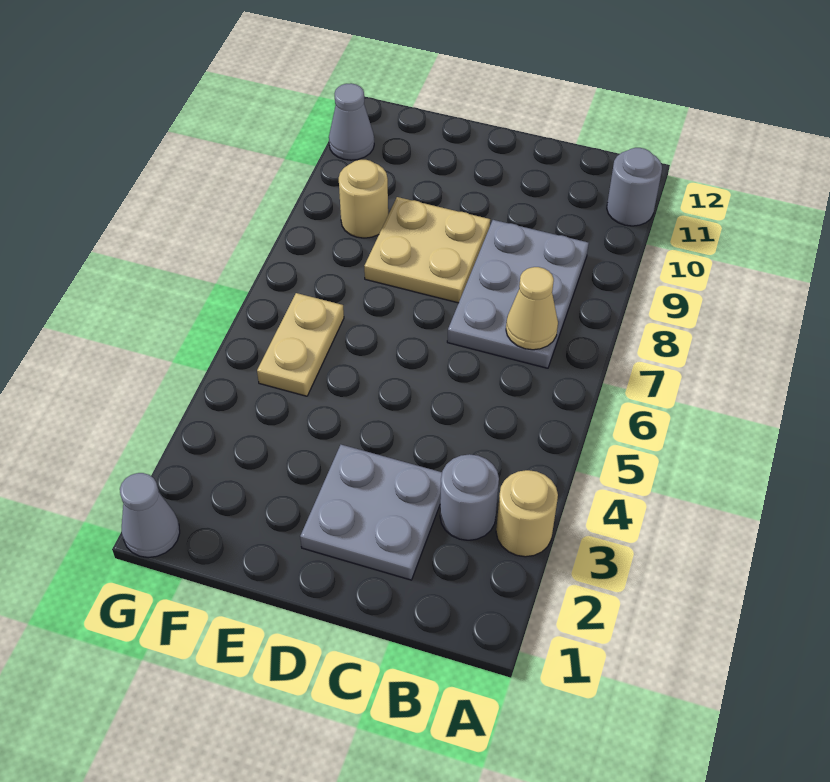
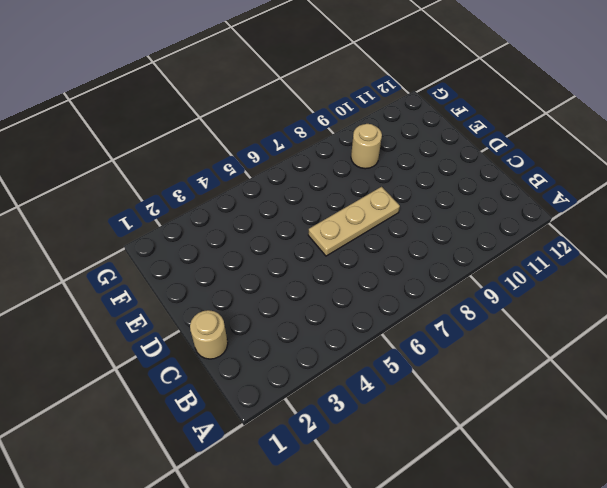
tan round brick C1 level 1 -> tan round brick A3 level 1
tan plate D6:D8 level 1 -> tan plate D8:E9 level 1
none -> grey round brick A11 level 1
none -> grey round brick B3 level 1

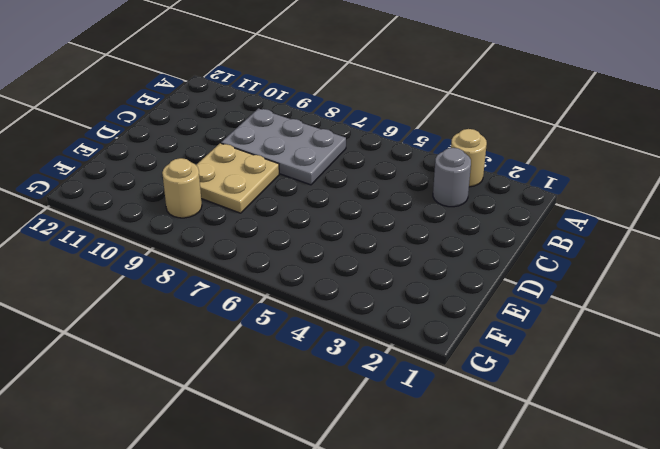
none -> grey round brick A11 level 1
none -> grey plate C2:D3 level 1

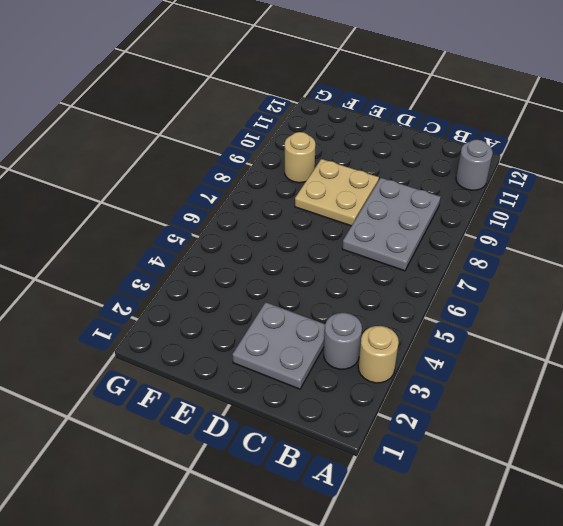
none -> tan plate F5:F6 level 1
none -> grey cone G1 level 1

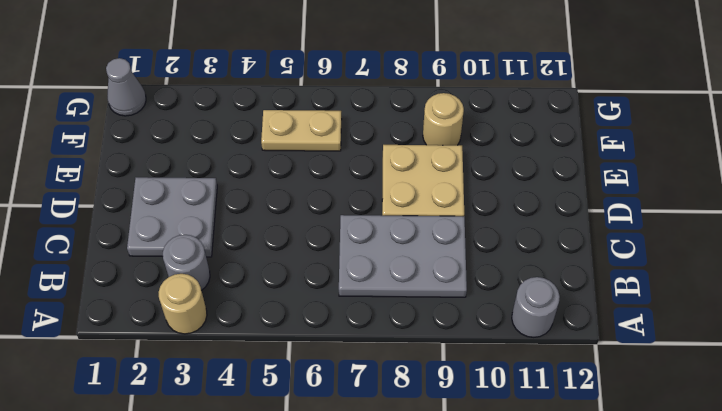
none -> grey cone G11 level 1
none -> tan cone B7 level 2

